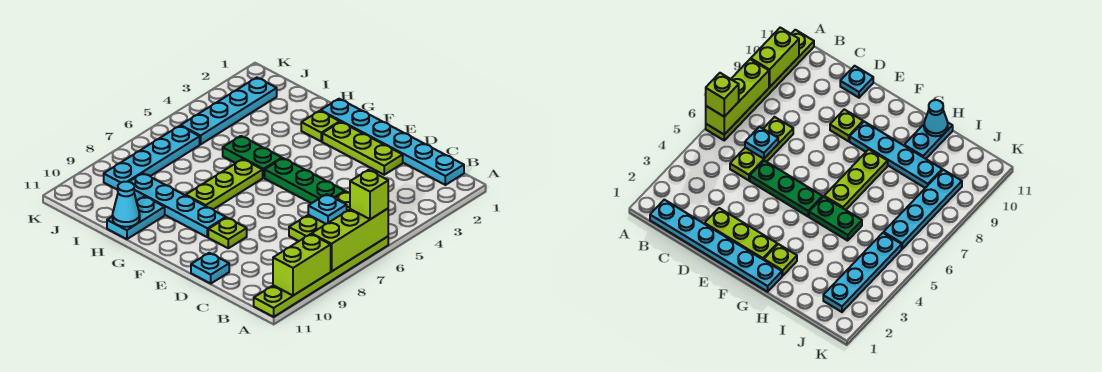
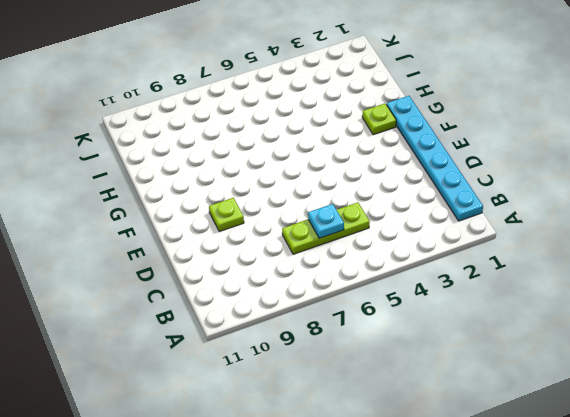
none -> lime plate A6:A11 level 1
none -> lime plate D2:F2 level 1
none -> green plate D5:F5 level 1

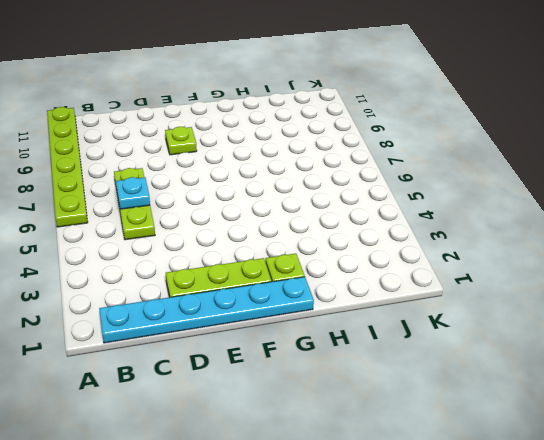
none -> green plate D5:F5 level 1
none -> cyan plate D11 level 1
none -> cyan plate F9:I9 level 1

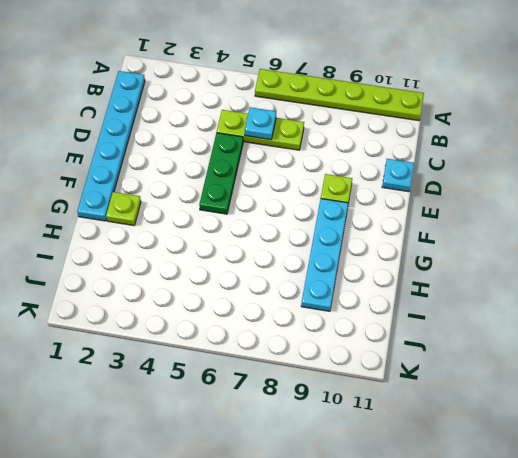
none -> lime plate D2:F2 level 1
none -> green plate G5:H5 level 1
none -> lime plate G6:G8 level 1

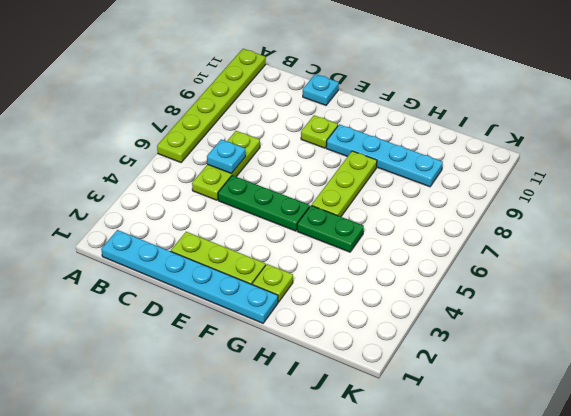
none -> cyan plate H10:H11 level 1
none -> cyan plate J2:J5 level 1
none -> cyan plate J6:J9 level 1

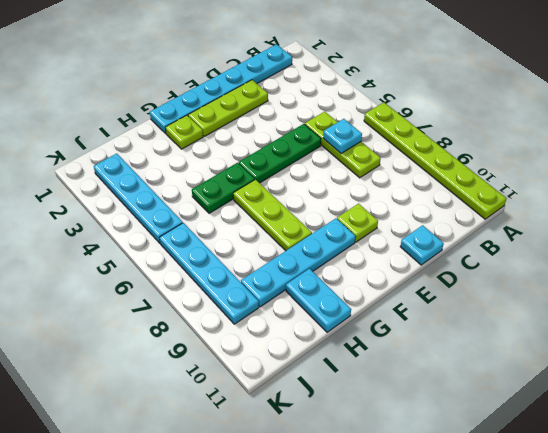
none -> lime brick A6:A8 level 2
none -> lime brick A9:A10 level 2
none -> cyan cone H11 level 2

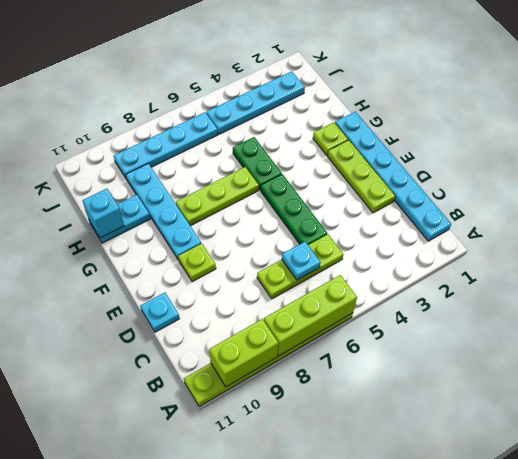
cyan brick H11 level 2 -> cyan cone H11 level 2
none -> lime brick A6 level 3

